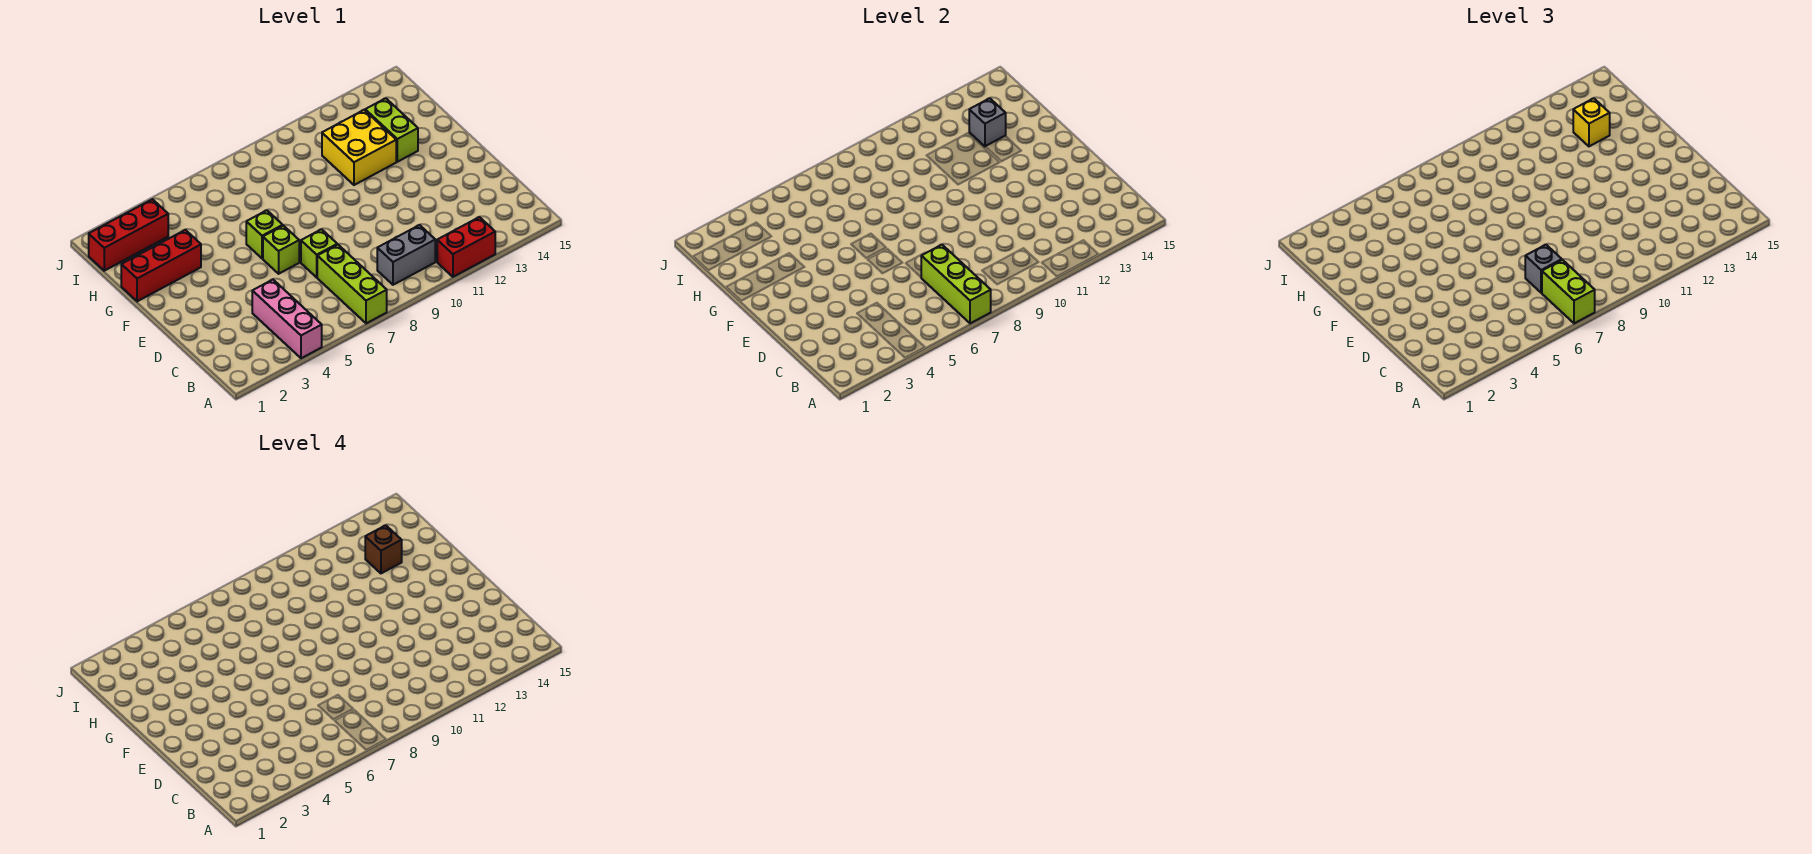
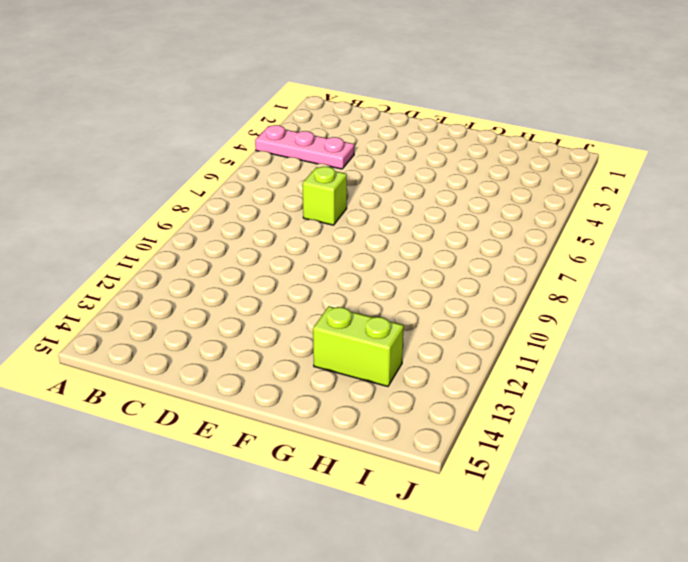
pink plate A4:C4 level 1 -> pink brick A4:C4 level 1
none -> lime brick A7:C7 level 1
none -> red brick A11:A12 level 1
none -> grey brick B9:B10 level 1

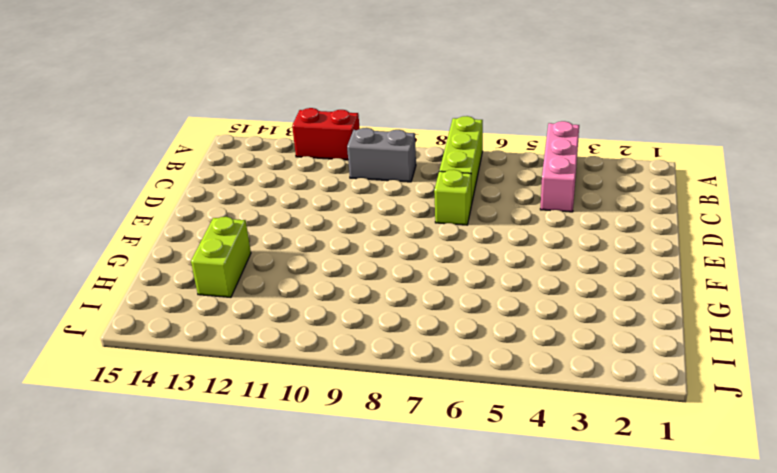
none -> lime brick E6 level 1
none -> lime brick F6 level 1
none -> red brick G1:G3 level 1

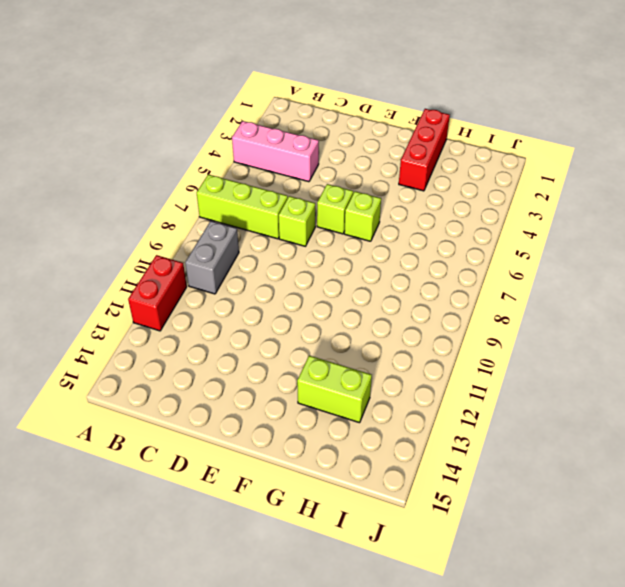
none -> yellow brick G11:H12 level 1
none -> red brick I1:I3 level 1
none -> lime brick A7:C7 level 2

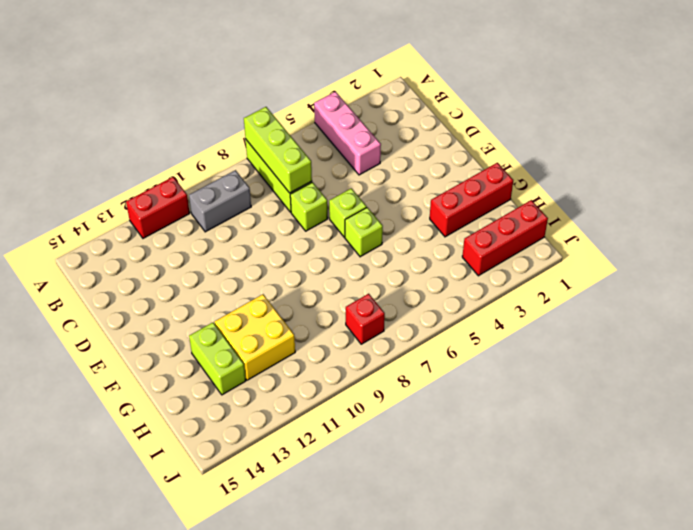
red brick I8 level 1 -> none
none -> grey brick H13 level 2
none -> lime brick A7:B7 level 3
none -> grey brick C7 level 3

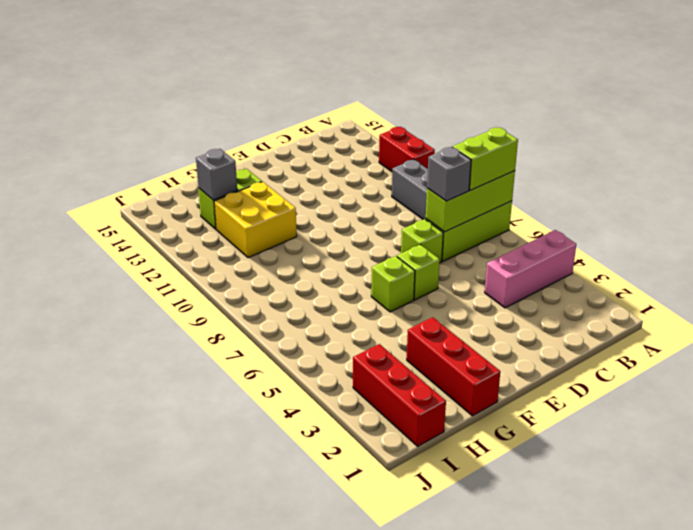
none -> yellow brick H13 level 3
none -> brown brick H13 level 4

